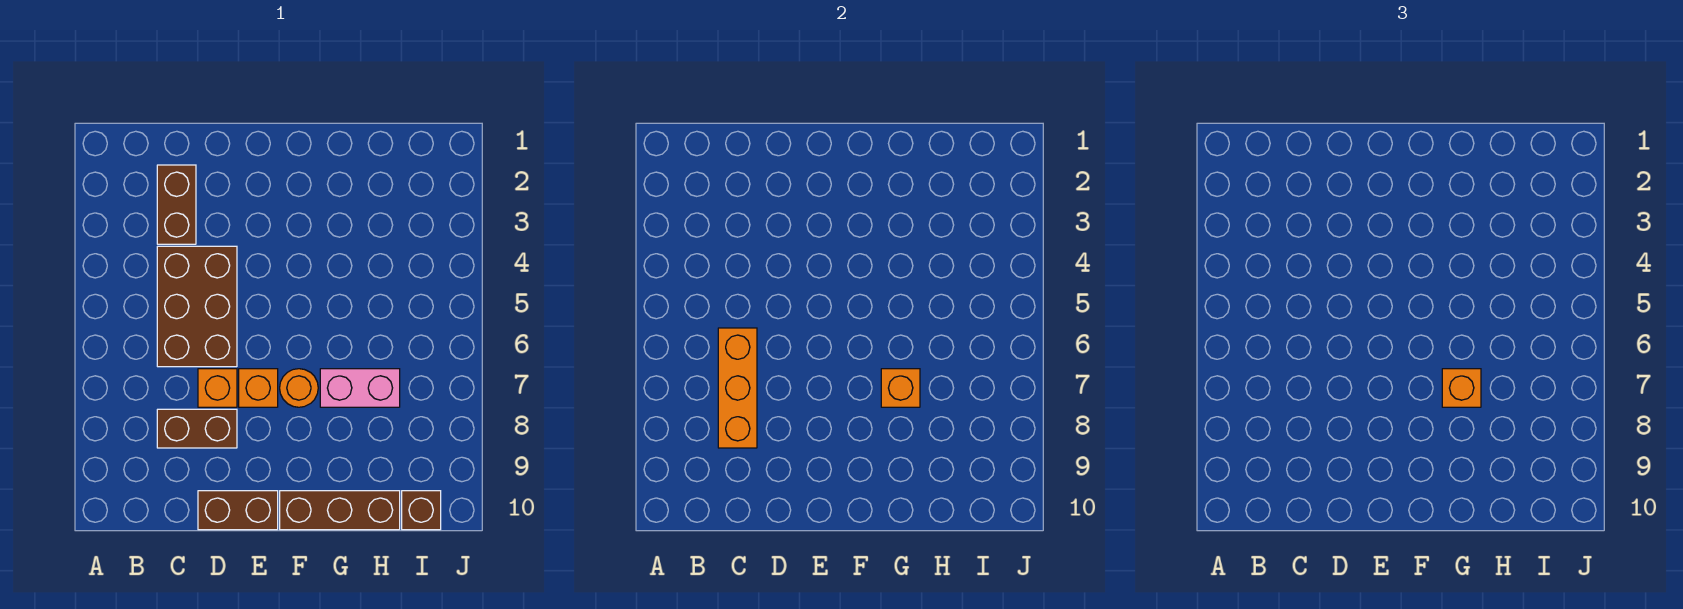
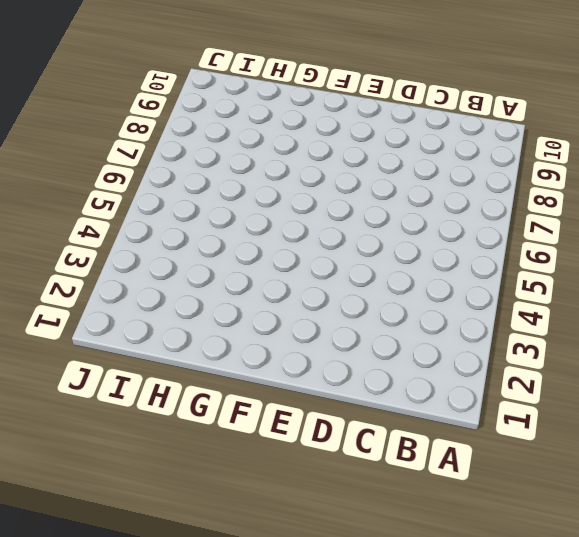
none -> brown brick C2:C3 level 1
none -> brown brick C4:D6 level 1
none -> brown brick C8:D8 level 1

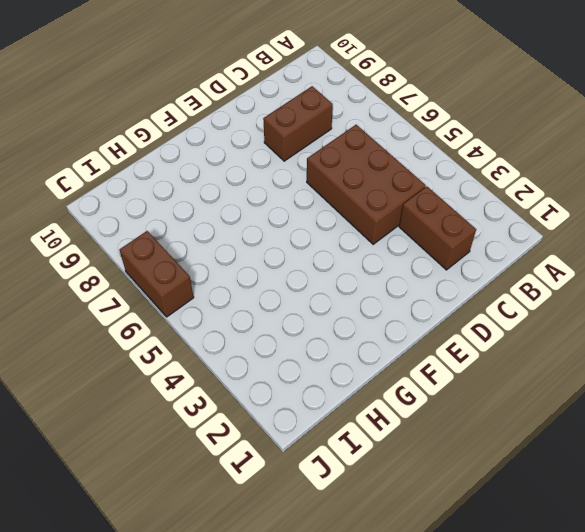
brown brick J6:J7 level 1 -> brown brick D10:E10 level 1
none -> orange brick D7 level 1
none -> orange brick E7 level 1
none -> orange round brick F7 level 1

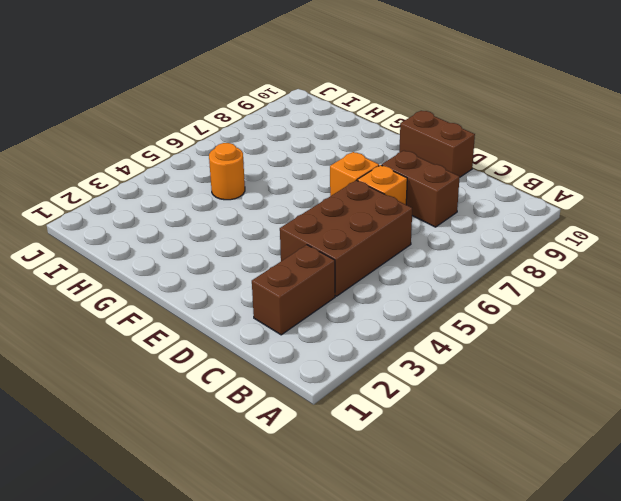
orange round brick H5 level 1 -> orange round brick F7 level 1
none -> brown brick F10:H10 level 1
none -> pink brick G7:H7 level 1
none -> brown brick I10 level 1

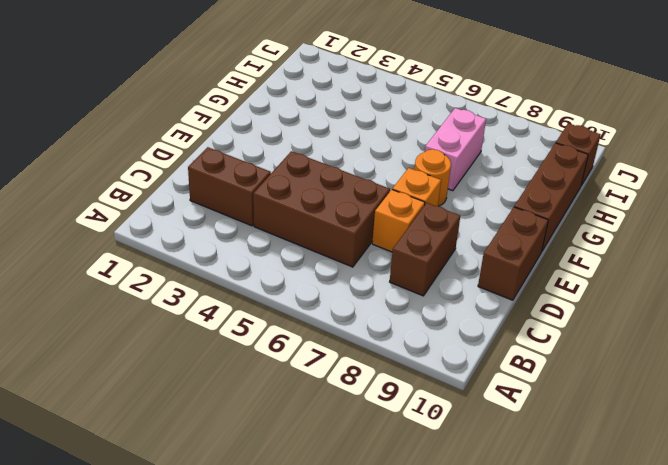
none -> orange brick C6:C8 level 2
none -> orange brick G7 level 2
none -> orange brick G7 level 3

